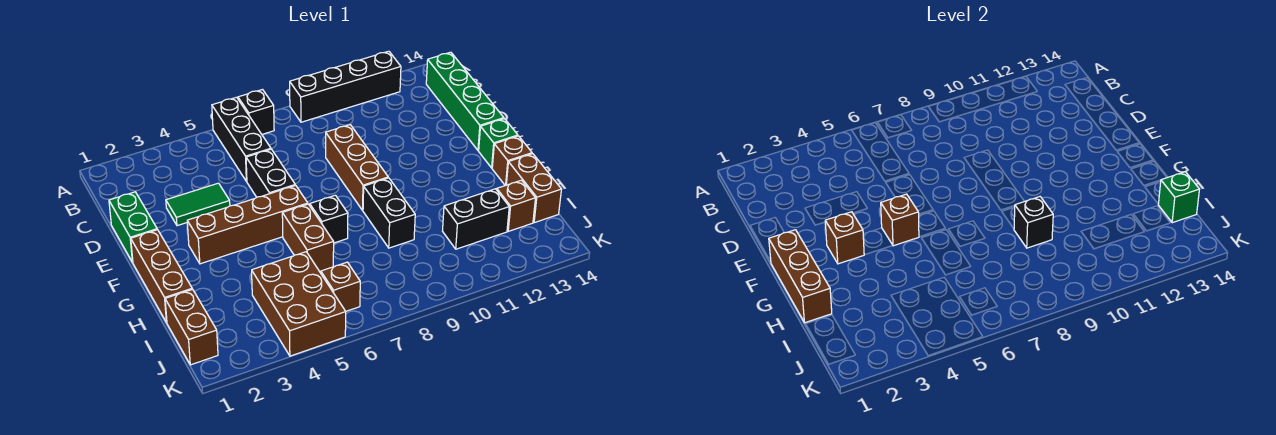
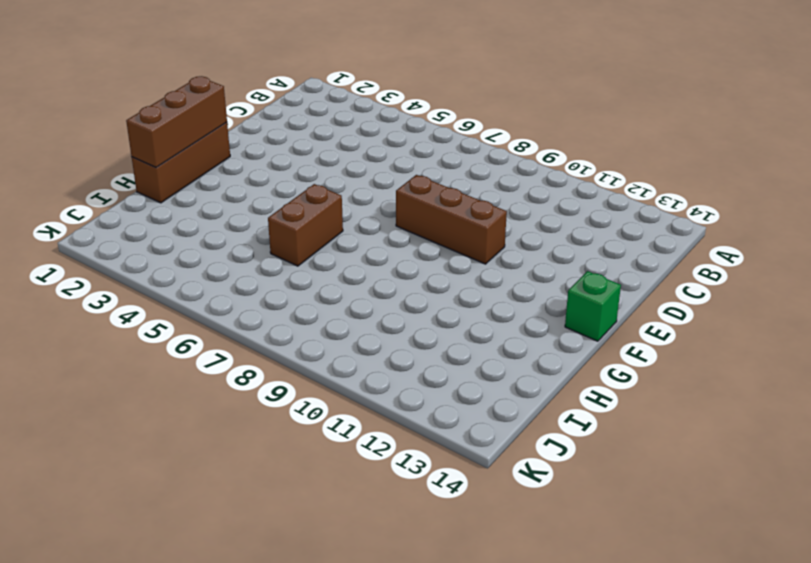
brown brick E8:E10 level 1 -> brown brick D9:F9 level 1
none -> black brick A6:C6 level 1
none -> black brick A7 level 1
none -> black brick A9:A12 level 1

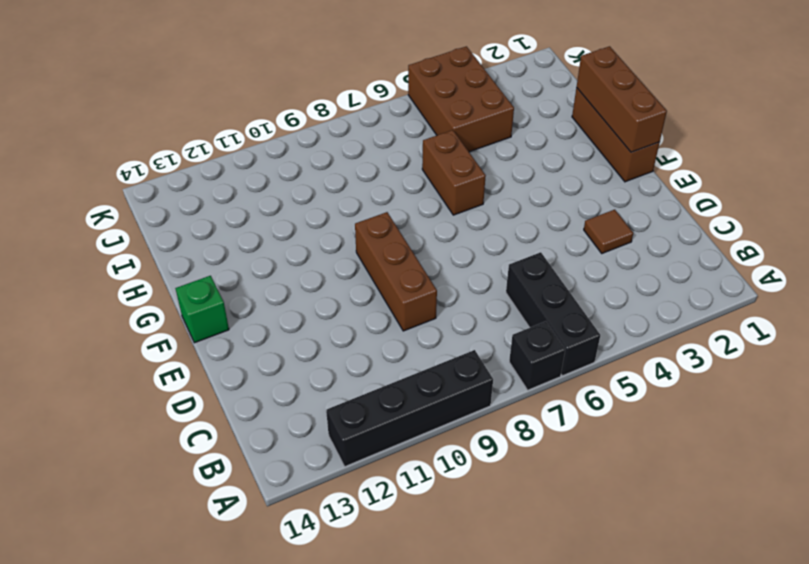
brown tile D3 level 1 -> green tile D3:D4 level 1
none -> green brick B14:E14 level 1
none -> green brick D1:E1 level 1
none -> black brick D6:E6 level 1

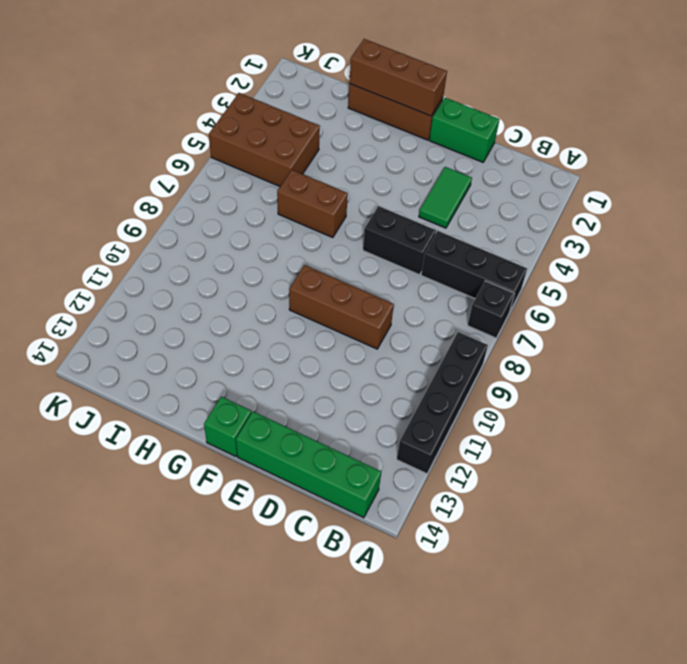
none -> brown brick F3:F6 level 1
none -> black brick G7 level 1
none -> black brick G9:H9 level 1

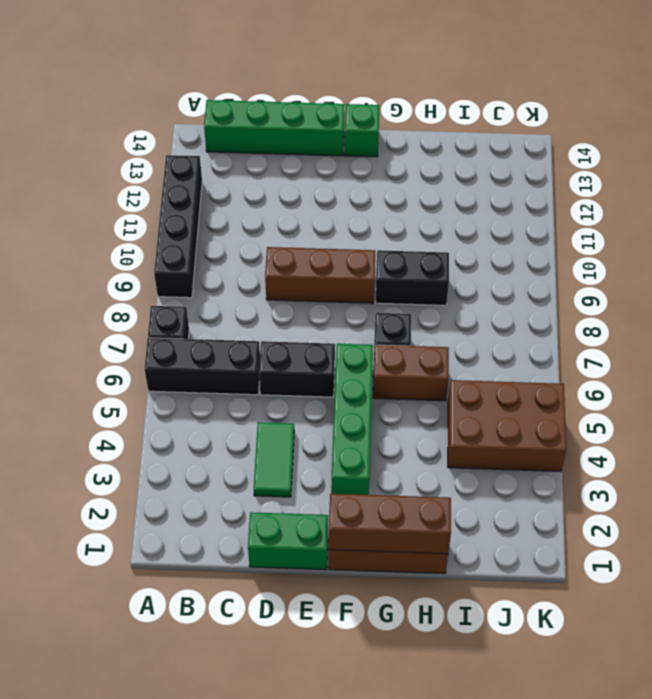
green brick F3:F6 level 1 -> brown brick F3:F6 level 1
none -> brown brick G14 level 1
none -> brown brick H14:I14 level 1
none -> brown brick I1:J1 level 1

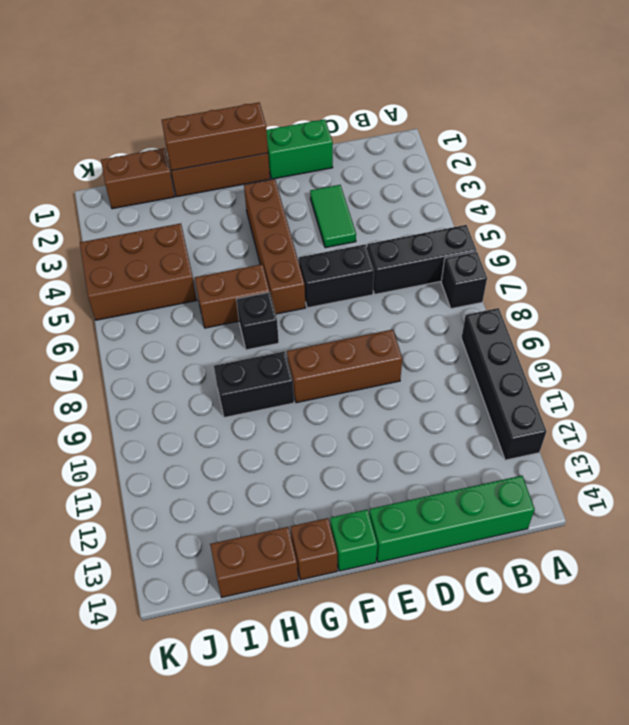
none -> black brick I11:I12 level 1
none -> brown brick I13 level 1
none -> brown brick J6 level 1

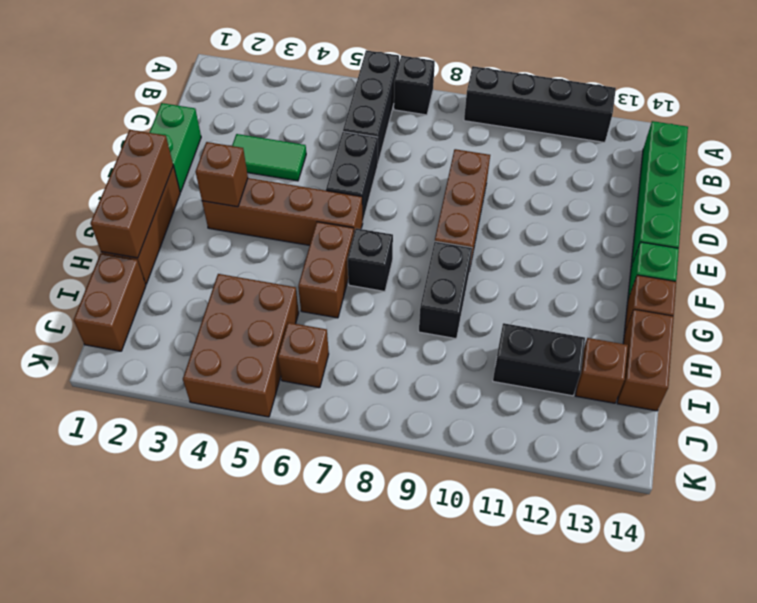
none -> brown brick F5 level 2
none -> black brick H9 level 2
none -> green brick I14 level 2

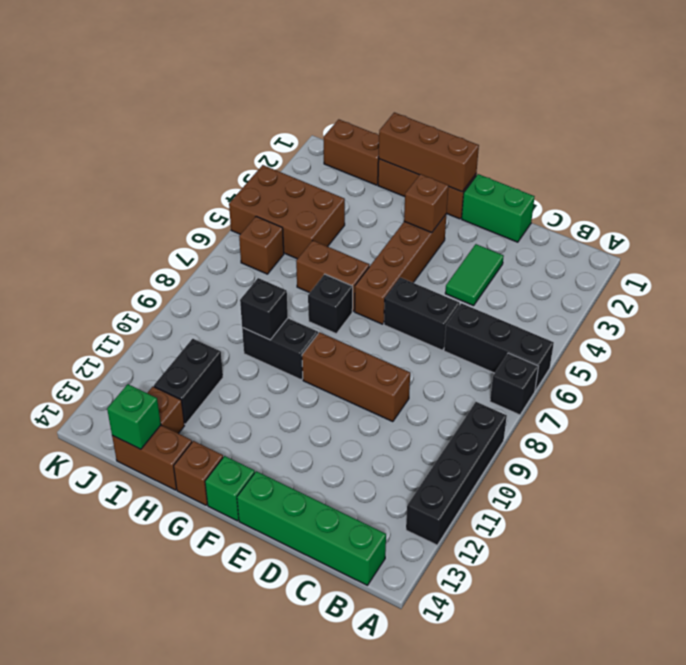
none -> brown brick F5 level 2

